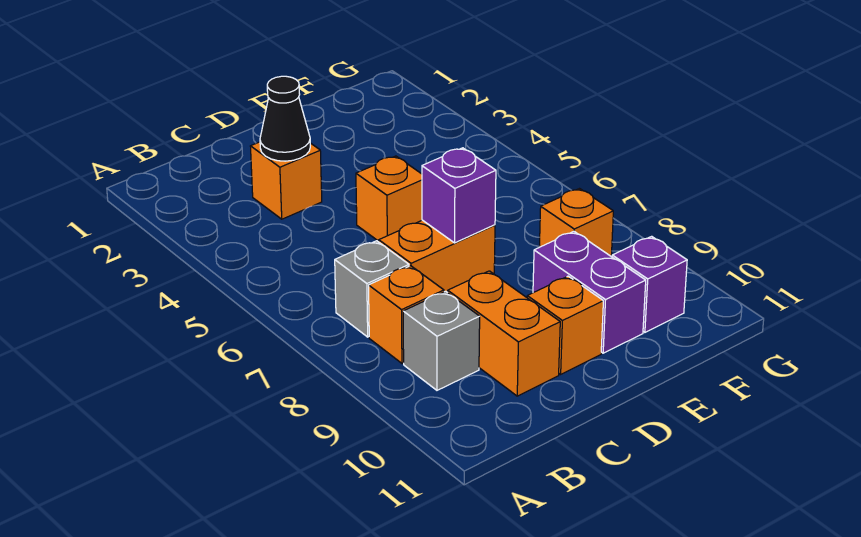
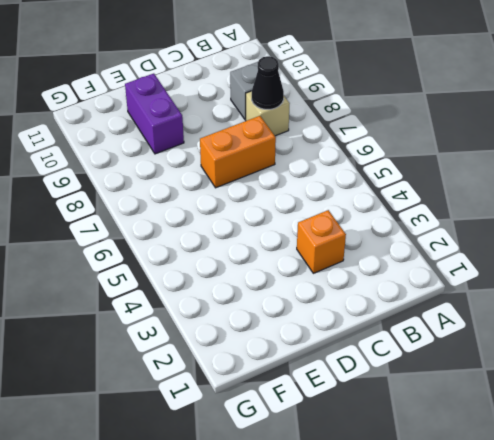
tan brick B8 level 1 -> orange brick B8 level 1
black cone B8 level 2 -> black cone C3 level 2
none -> grey brick B7 level 1
none -> orange brick C9:C10 level 1
none -> orange brick D5 level 1

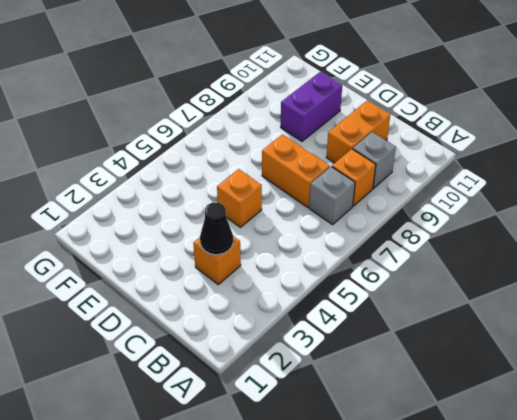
none -> orange brick D10 level 1
none -> orange brick F8 level 1
none -> purple brick F10 level 1

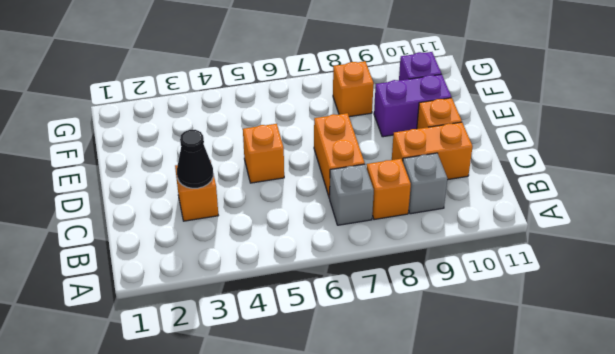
none -> purple brick D7 level 2

